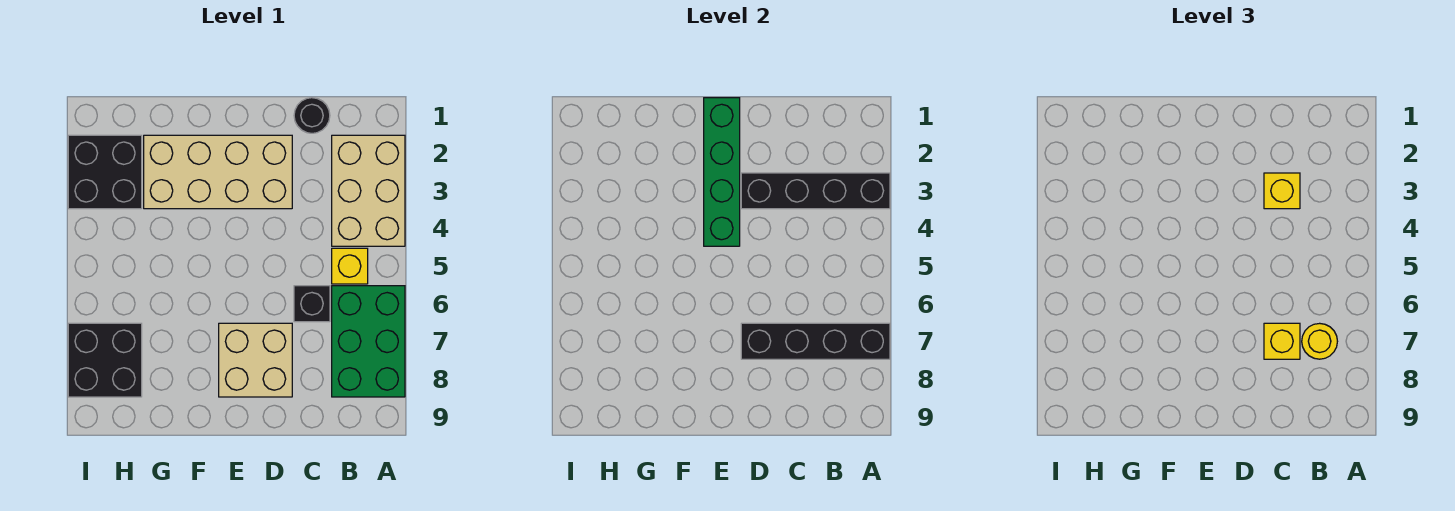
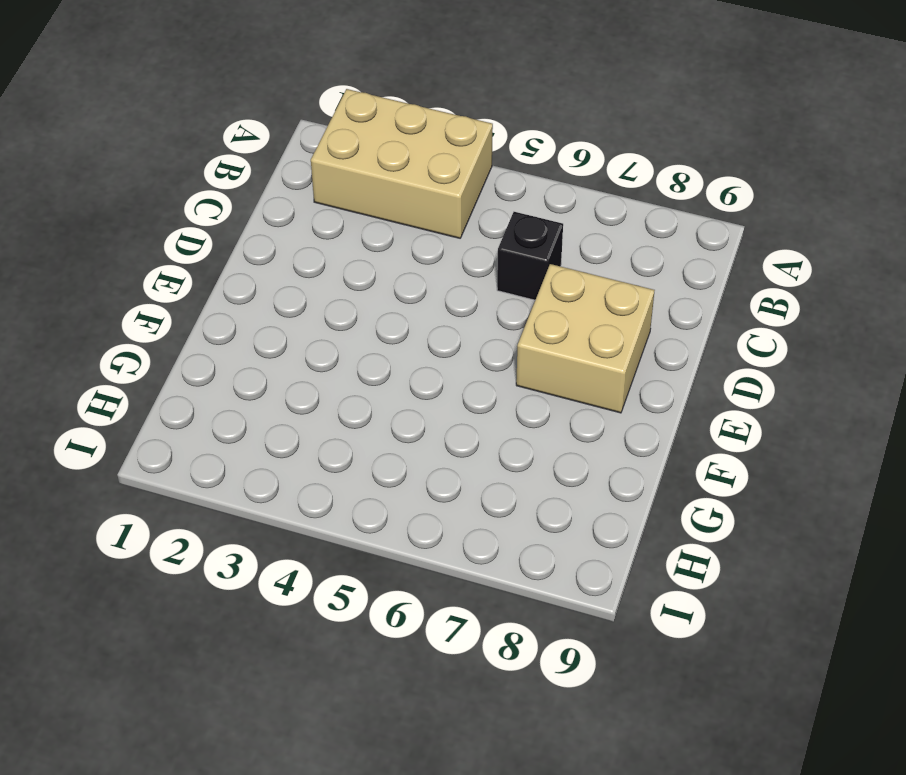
none -> green brick A6:B8 level 1
none -> yellow brick B5 level 1
none -> black round brick C1 level 1

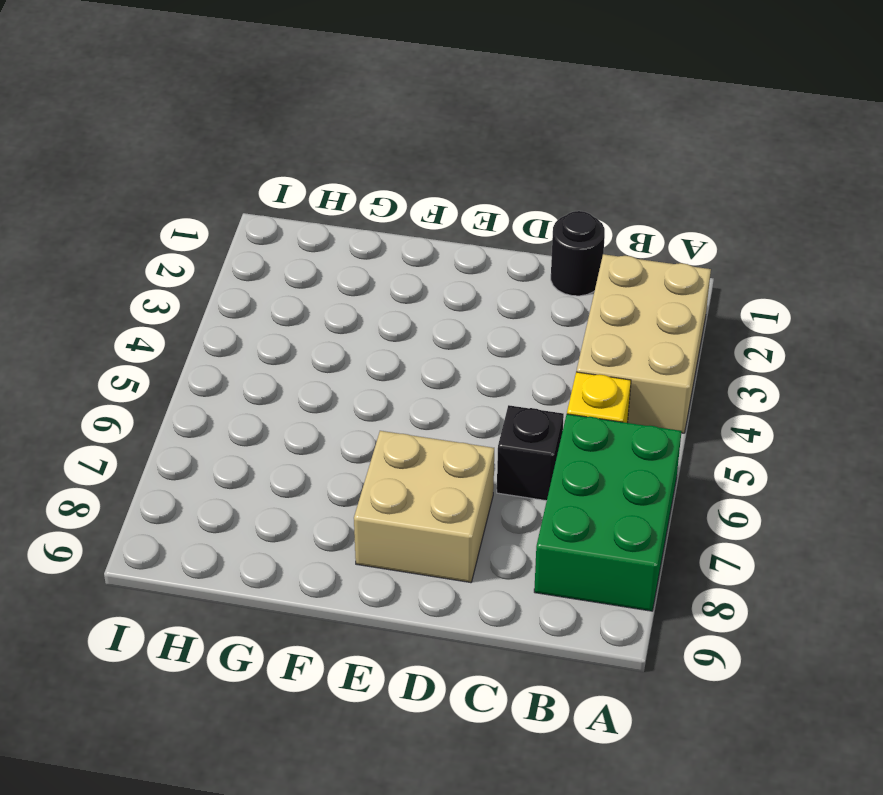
none -> tan brick D2:G3 level 1
none -> black brick H2:I3 level 1
none -> black brick H7:I8 level 1

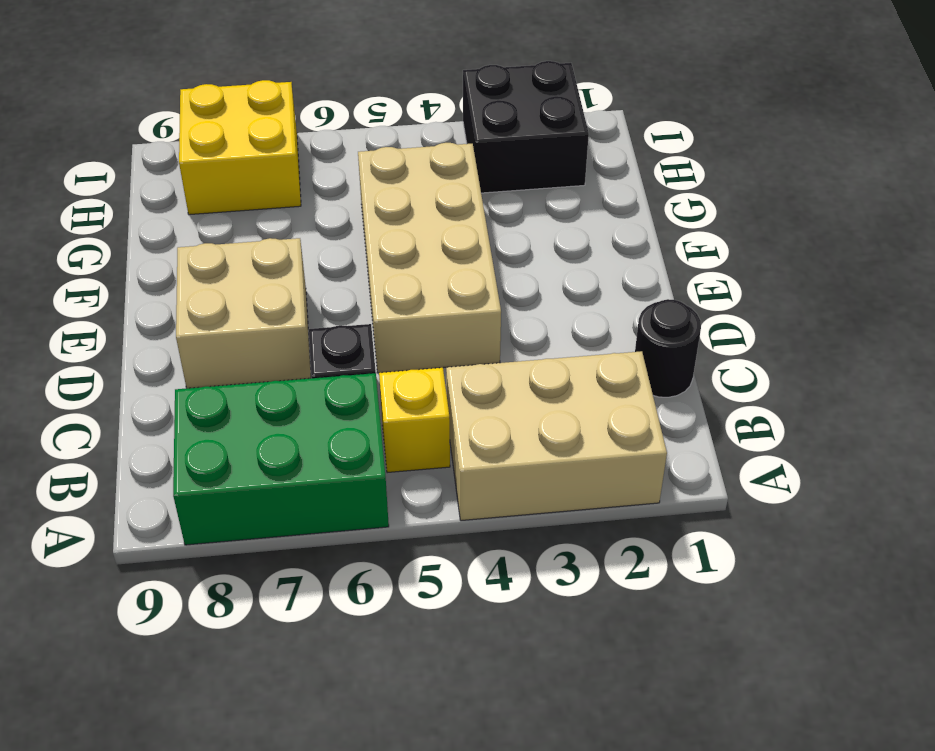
tan brick D4:G5 level 1 -> tan brick D2:G3 level 1
yellow brick H7:I8 level 1 -> black brick H7:I8 level 1
none -> black brick A3:D3 level 2
none -> black brick A7:D7 level 2
none -> green brick E1:E4 level 2

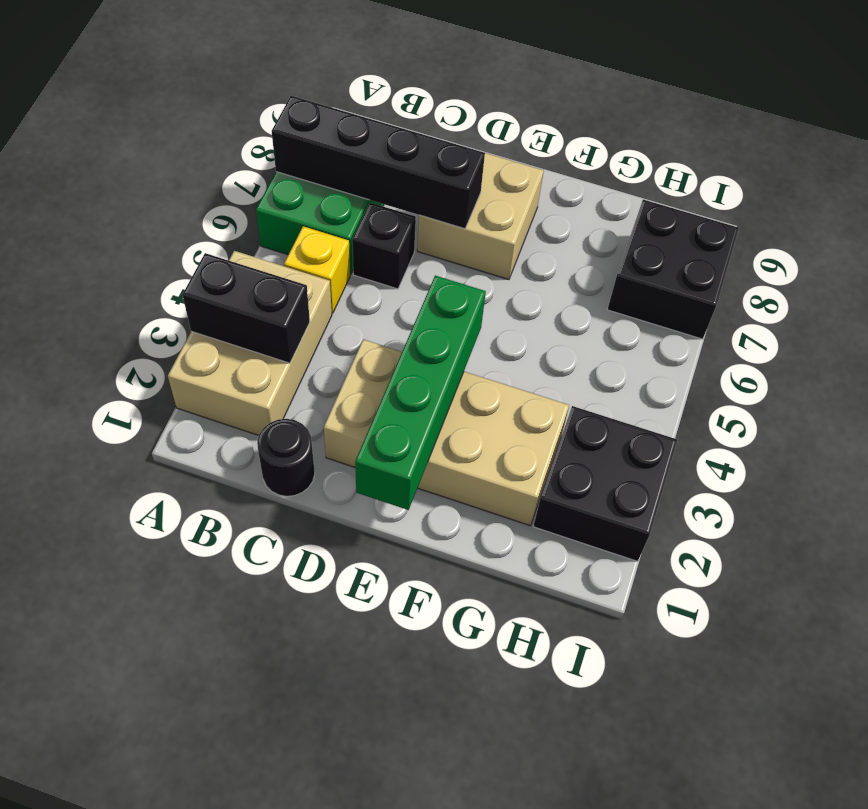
black brick A3:B3 level 2 -> black brick A3:D3 level 2
none -> yellow round brick B7 level 3
none -> yellow brick C3 level 3
none -> yellow brick C7 level 3

